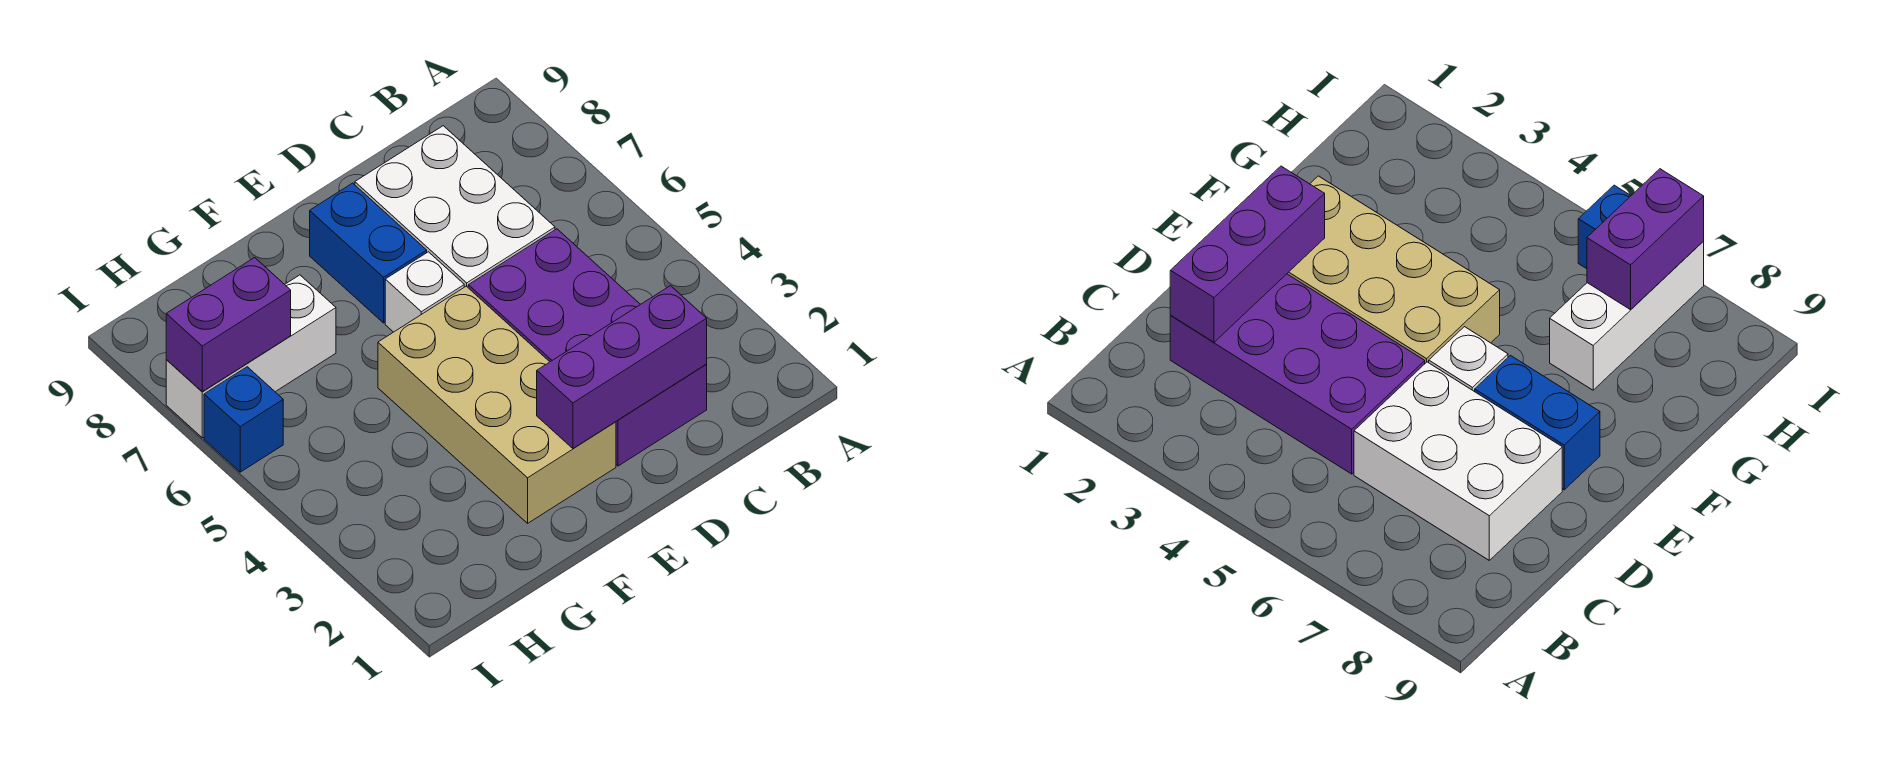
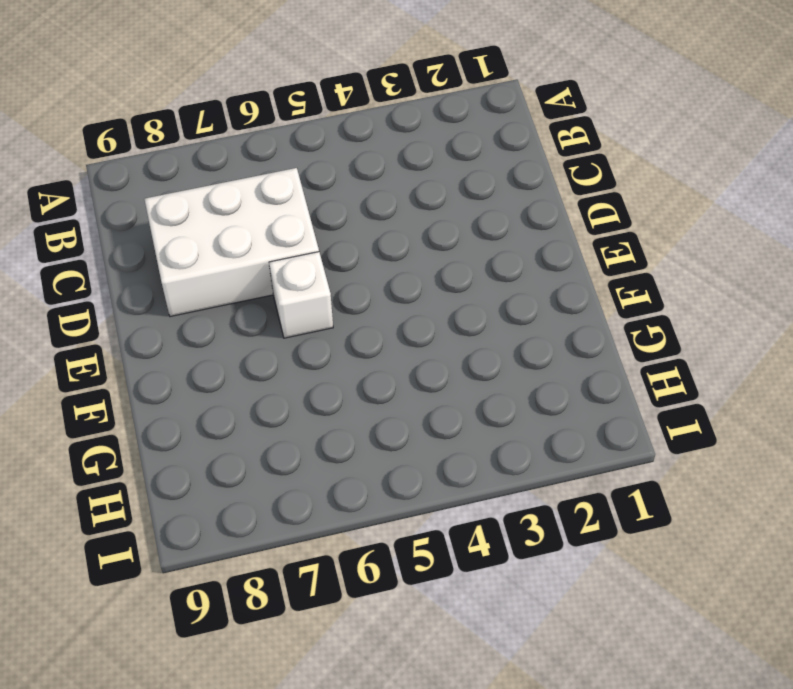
none -> purple brick C2:D5 level 1
none -> tan brick E2:F5 level 1

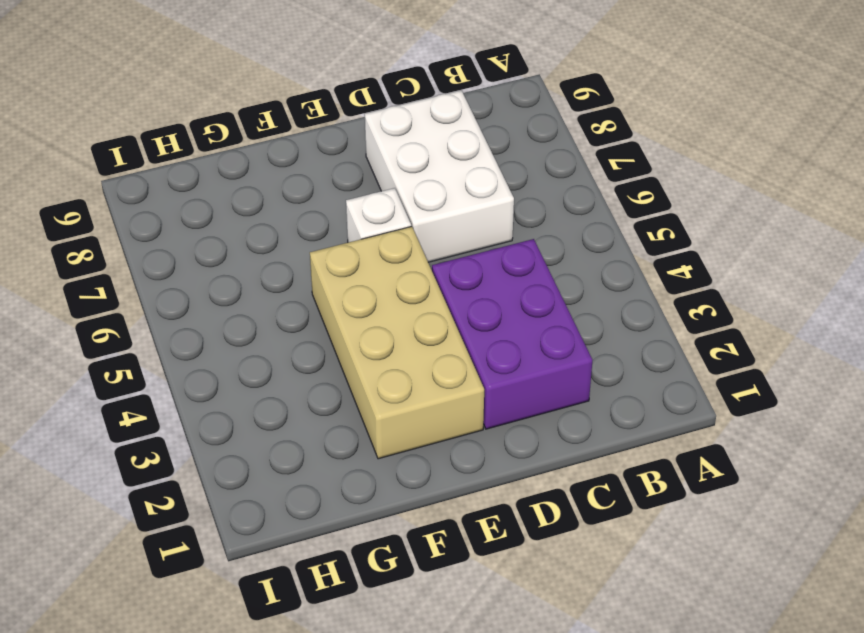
purple brick C2:D4 level 1 -> purple brick C2:D5 level 1
none -> blue brick E7:E8 level 1
none -> white brick G7:I7 level 1

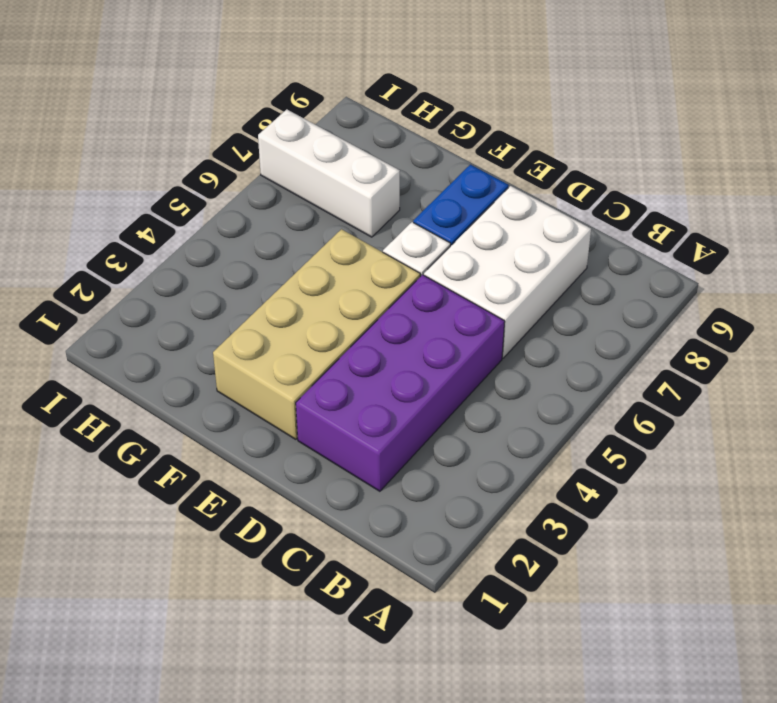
none -> blue brick I6 level 1
none -> purple brick C2:E2 level 2

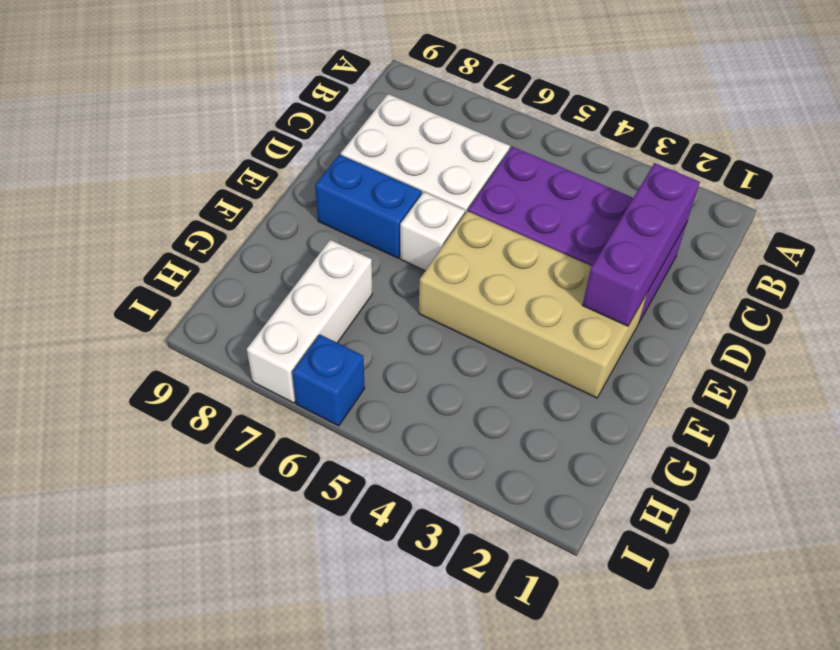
none -> purple brick H7:I7 level 2

